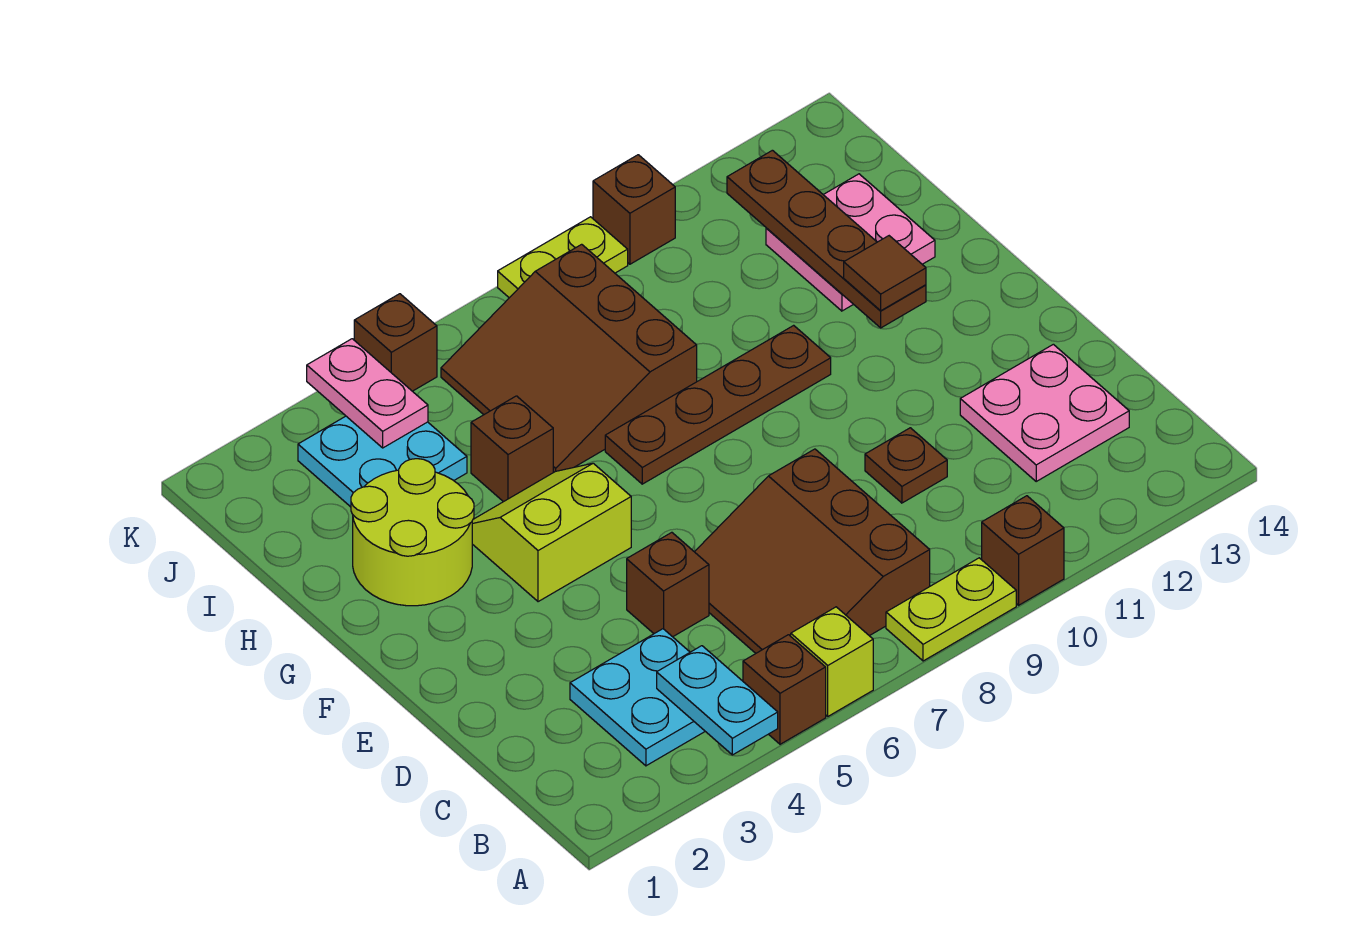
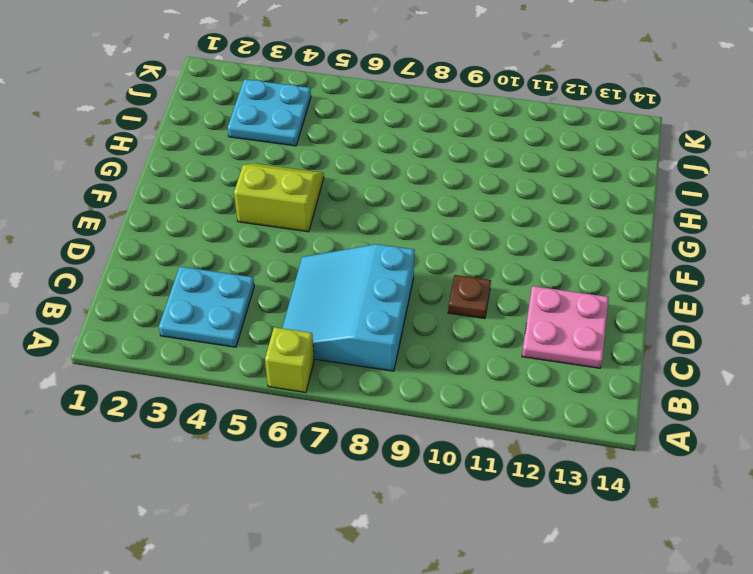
cyan slope B6:D8 level 1 top 8 -> brown slope B6:D8 level 1 top 8
none -> brown brick A5 level 1
none -> lime plate A8:A9 level 1
none -> brown brick A10 level 1

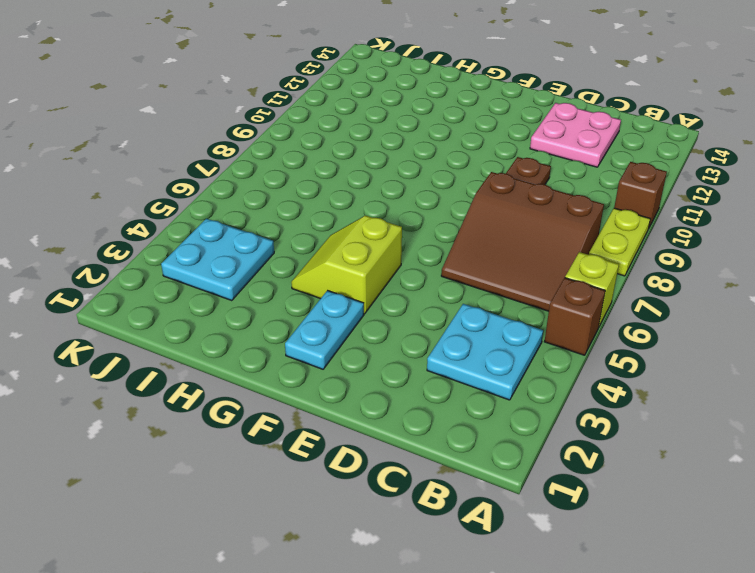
cyan plate F2:F3 level 1 -> cyan plate A4:B4 level 2
none -> brown brick D5 level 1
none -> lime round brick G2:H3 level 1
none -> brown plate G7:G10 level 1

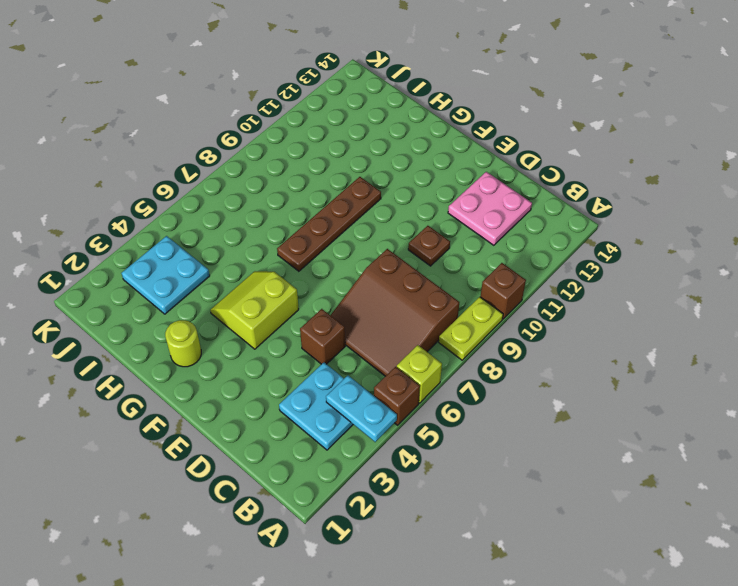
lime round brick G2 level 1 -> lime round brick G2:H3 level 1
none -> brown brick H5 level 1
none -> brown slope H6:J8 level 1 top 8
none -> pink plate H12:I13 level 1

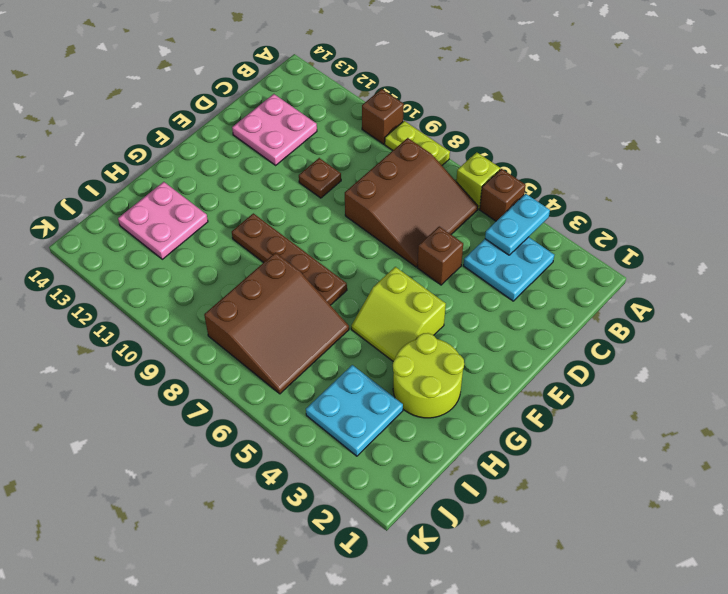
none -> brown brick H5 level 1
none -> brown brick K5 level 1
none -> lime plate K8:K9 level 1

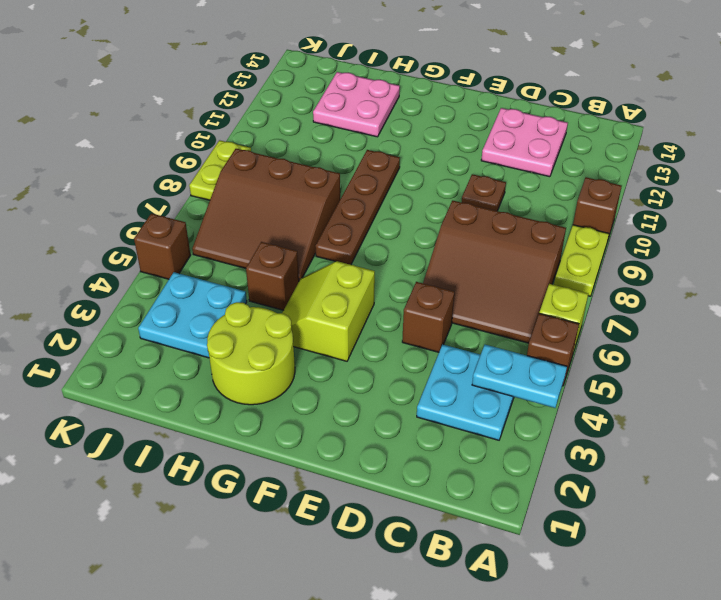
none -> brown brick K10 level 1
none -> brown plate G12:J12 level 2
none -> pink plate J4:K4 level 2

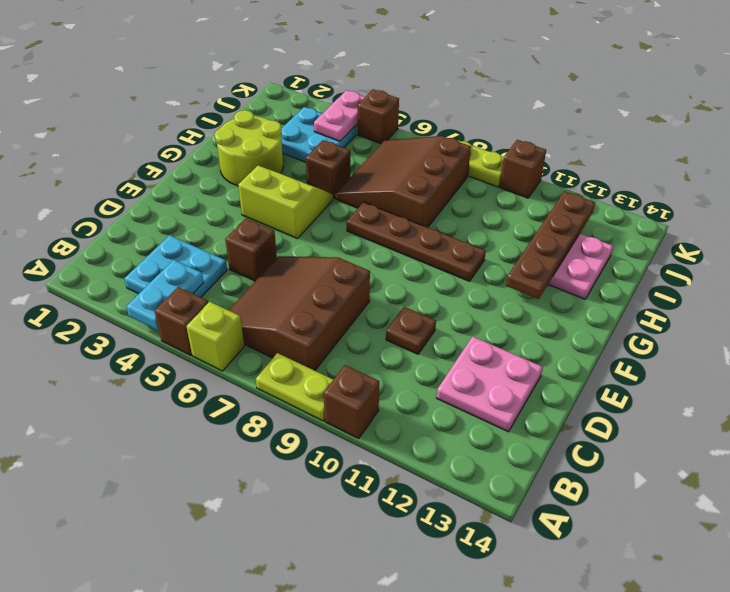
none -> brown tile G12 level 3

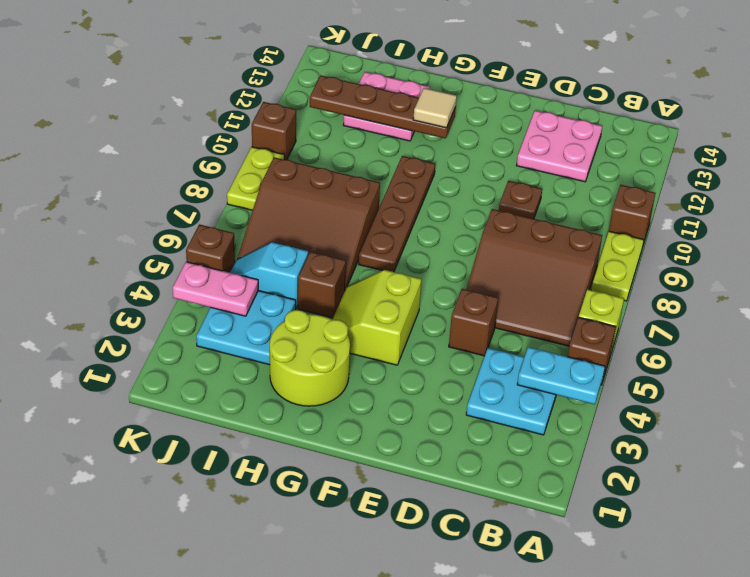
tan tile G12 level 3 -> brown tile G12 level 3
cyan slope I5:J5 level 1 top I -> none

